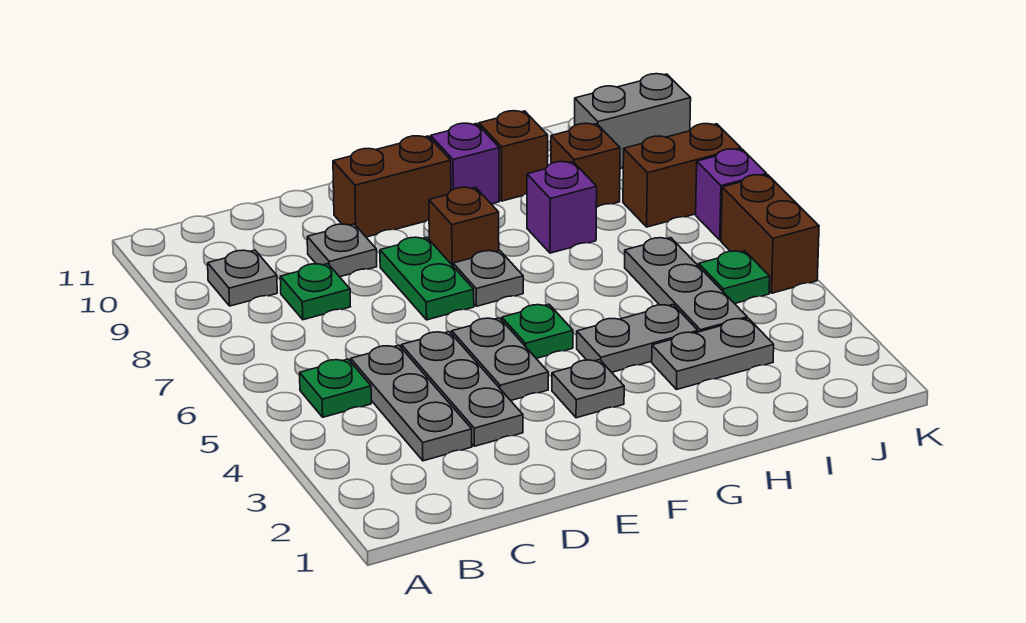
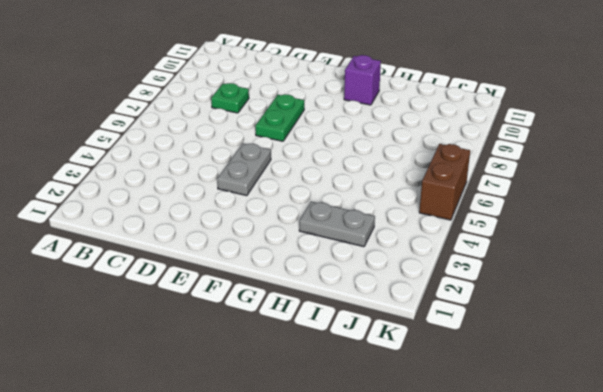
none -> green plate B5 level 1
none -> grey plate B9 level 1
none -> grey plate C3:C5 level 1

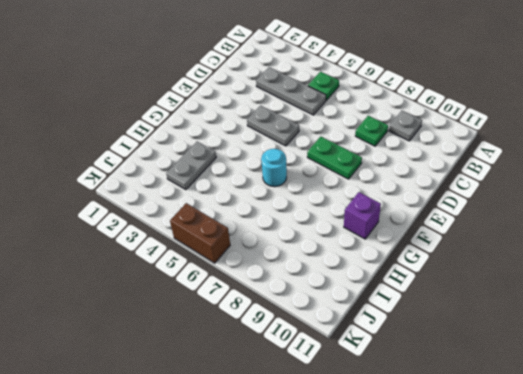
cyan round brick G6 level 1 -> none
none -> grey plate D3:D5 level 1
none -> grey plate D9 level 1
none -> brown brick E10:F10 level 1

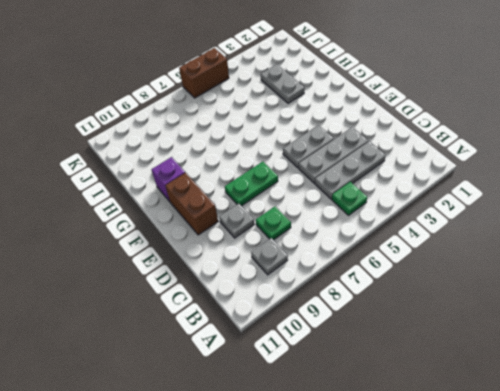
none -> grey plate F3 level 1
none -> green plate F5 level 1
none -> grey plate F7 level 1

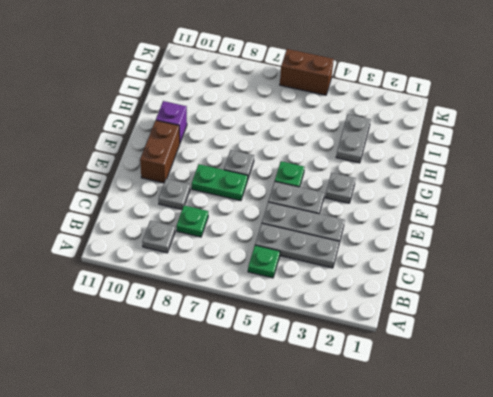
none -> brown brick F8 level 1
none -> grey plate G4:H4 level 1
none -> purple brick H8 level 1

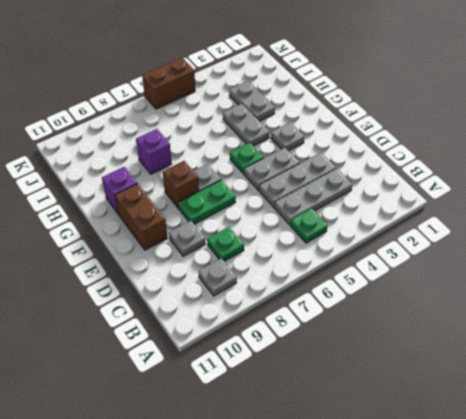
none -> brown brick H10 level 1
none -> grey plate I4:I6 level 1
none -> brown brick I9 level 1

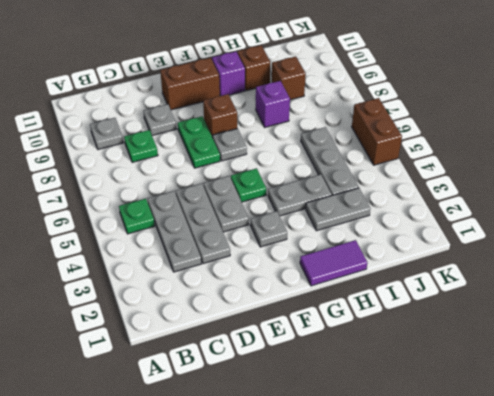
purple tile G1:H1 level 1 -> none
none -> green plate J5 level 1
none -> brown brick J8:K8 level 1
none -> grey brick J10:K10 level 1

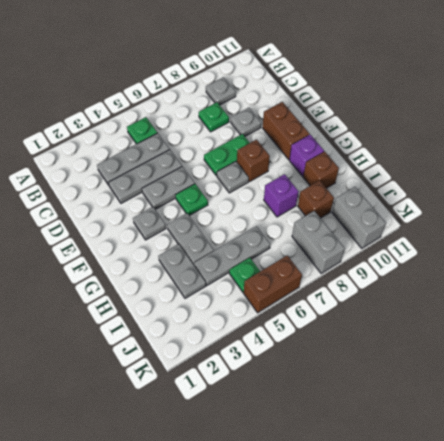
grey brick J8:K8 level 1 -> brown brick J8:K8 level 1
none -> purple brick K7 level 1

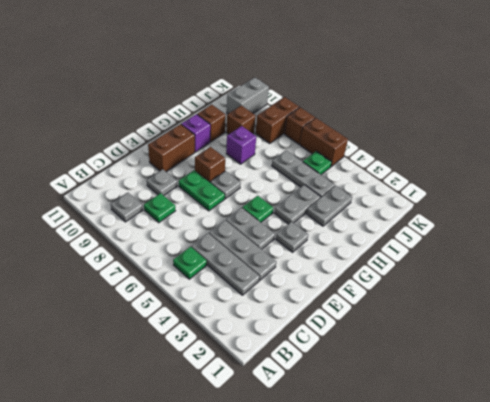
brown brick K7 level 1 -> purple brick K7 level 1

